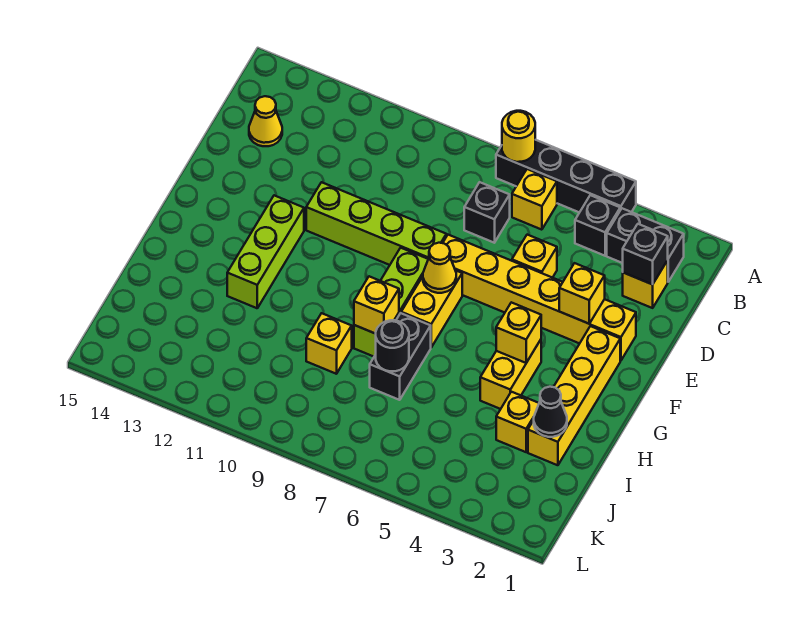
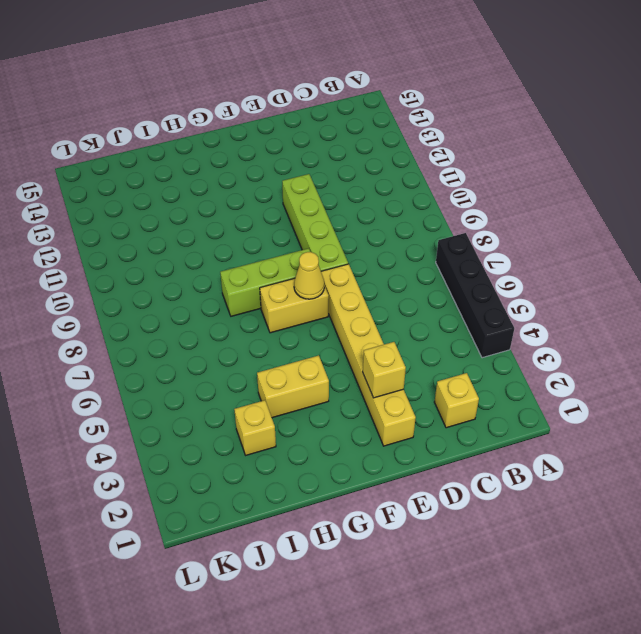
none -> black brick B2:B3 level 1
none -> black brick B4 level 1
none -> yellow brick B6 level 1

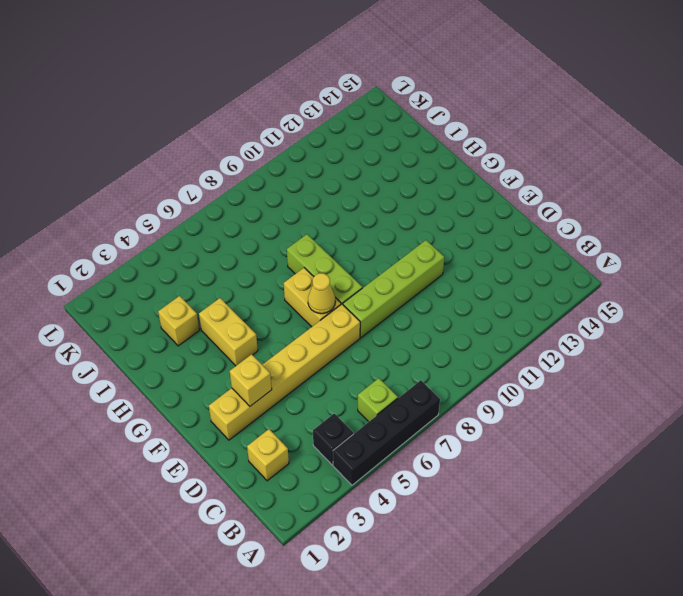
lime brick B6 level 1 -> yellow brick B6 level 1
none -> black brick B2:B3 level 1
none -> black brick C7 level 1
none -> yellow cone C14 level 1

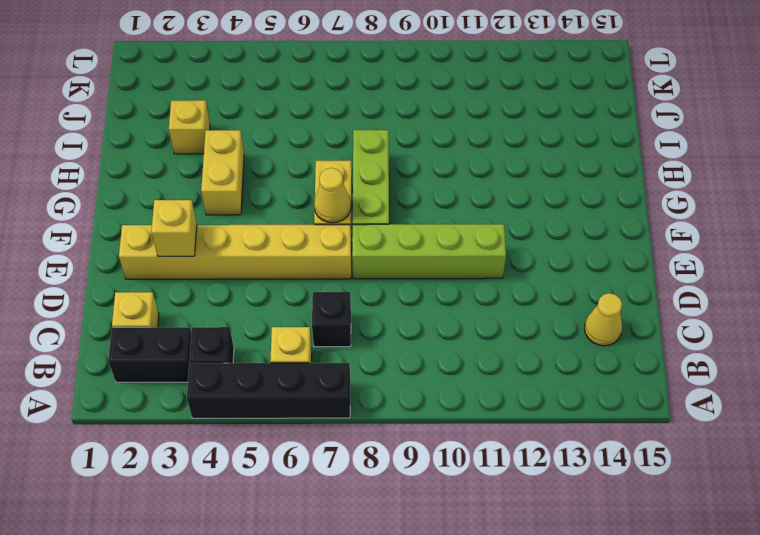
none -> yellow brick D5 level 1
none -> yellow brick F2:I2 level 1
none -> lime brick F12:H12 level 1

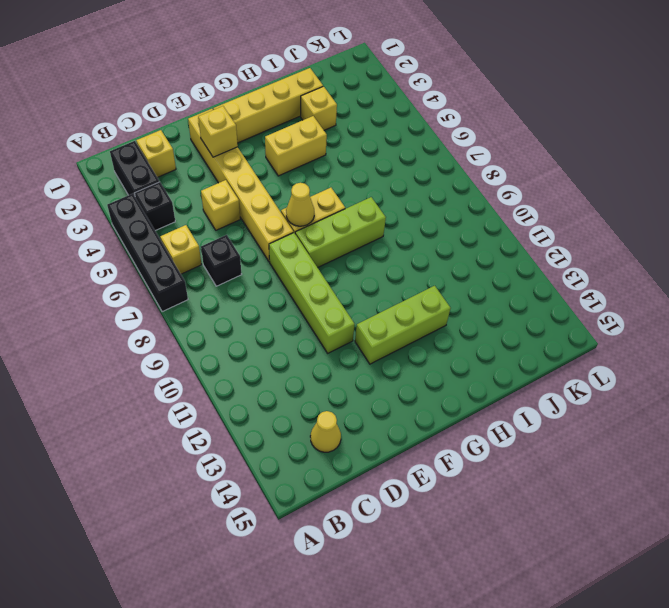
none -> black brick H7:I7 level 1
none -> yellow brick I9 level 1
none -> yellow round brick A7 level 2

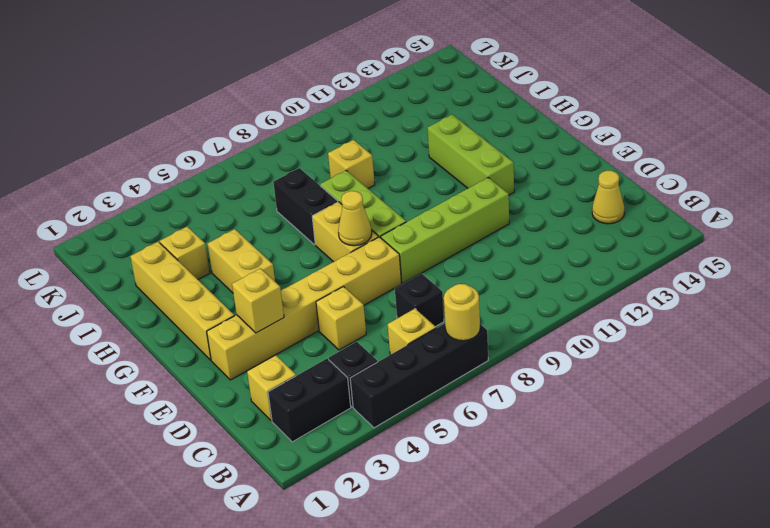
none -> black brick C2 level 2
none -> yellow brick G4 level 2
none -> yellow brick H8 level 2

